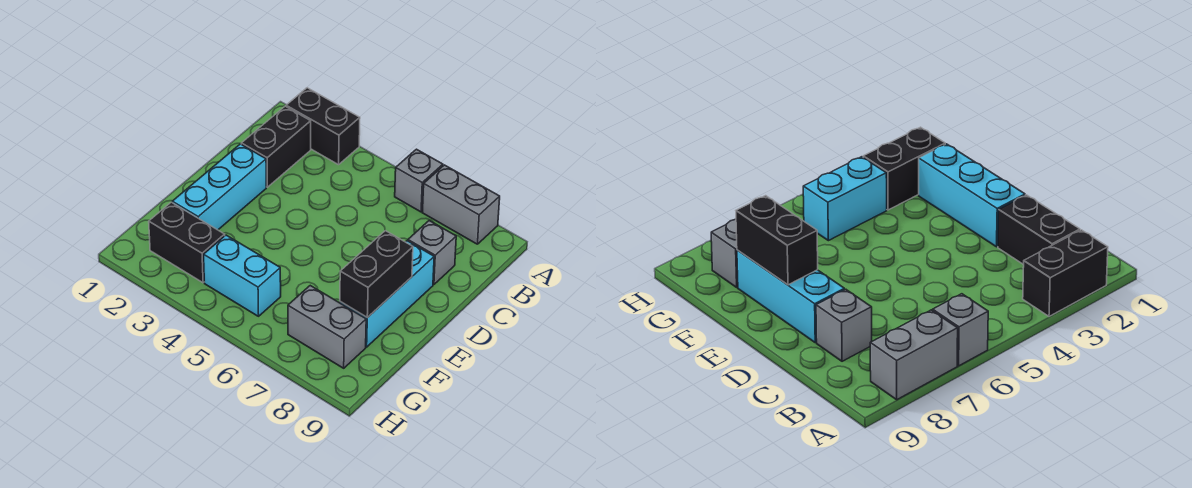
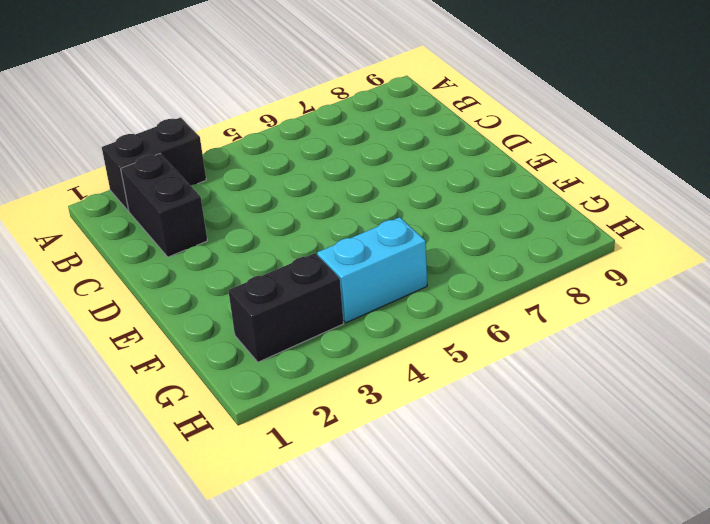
none -> grey brick A6 level 1
none -> grey brick A7:A8 level 1

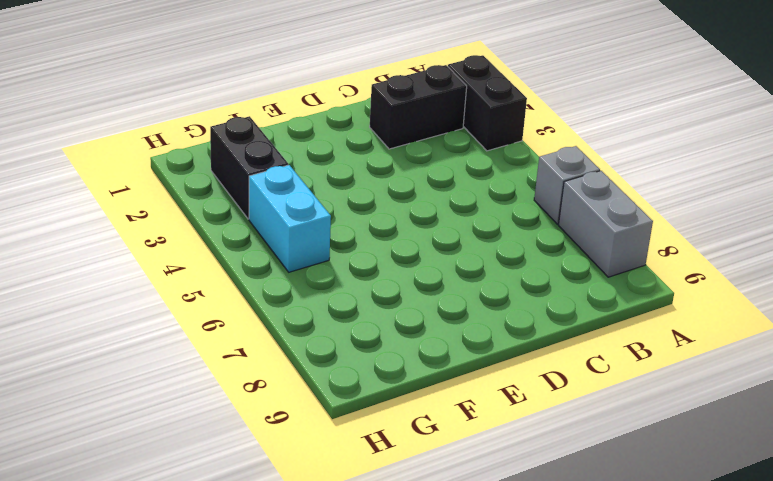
none -> grey brick C8 level 1
none -> cyan brick D2:F2 level 1

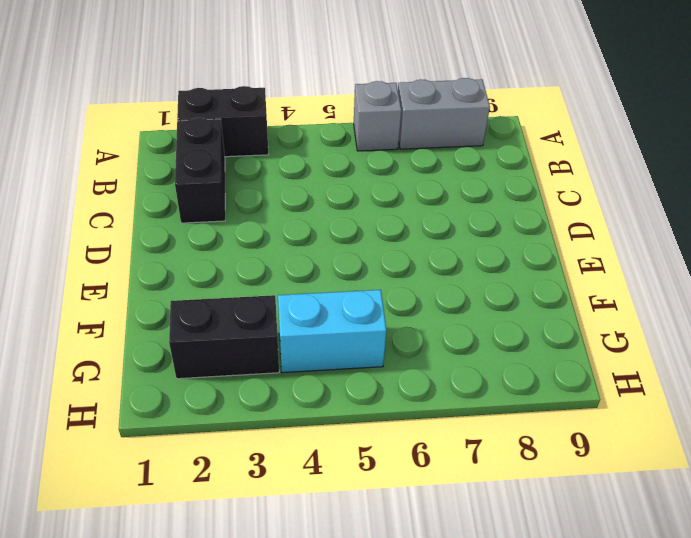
none -> grey brick C8 level 1
none -> cyan brick D2:F2 level 1

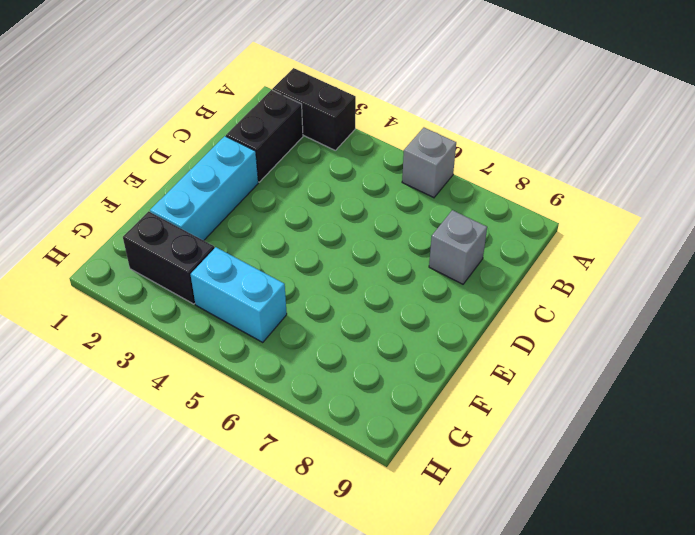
none -> grey brick A7:A8 level 1
none -> cyan brick D8:F8 level 1

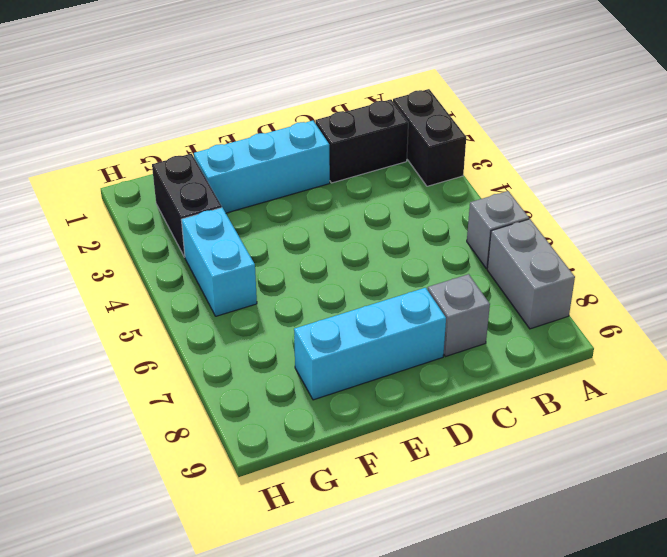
none -> grey brick G7:G8 level 1
none -> black brick E8:F8 level 2

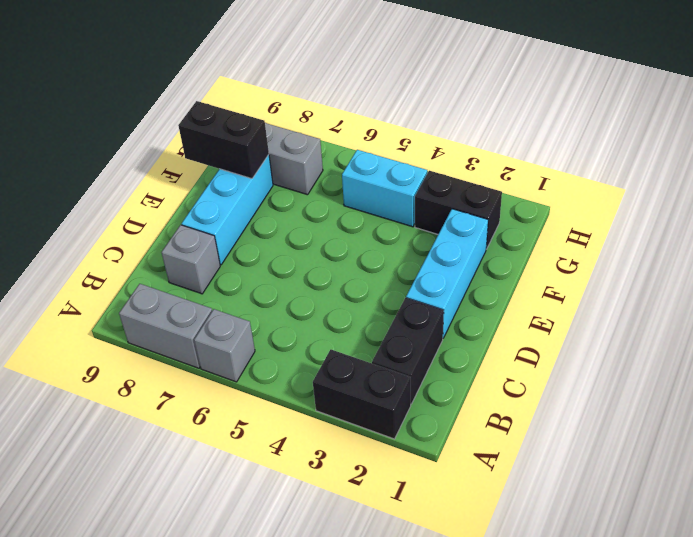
black brick F8:F9 level 2 -> black brick E8:F8 level 2

